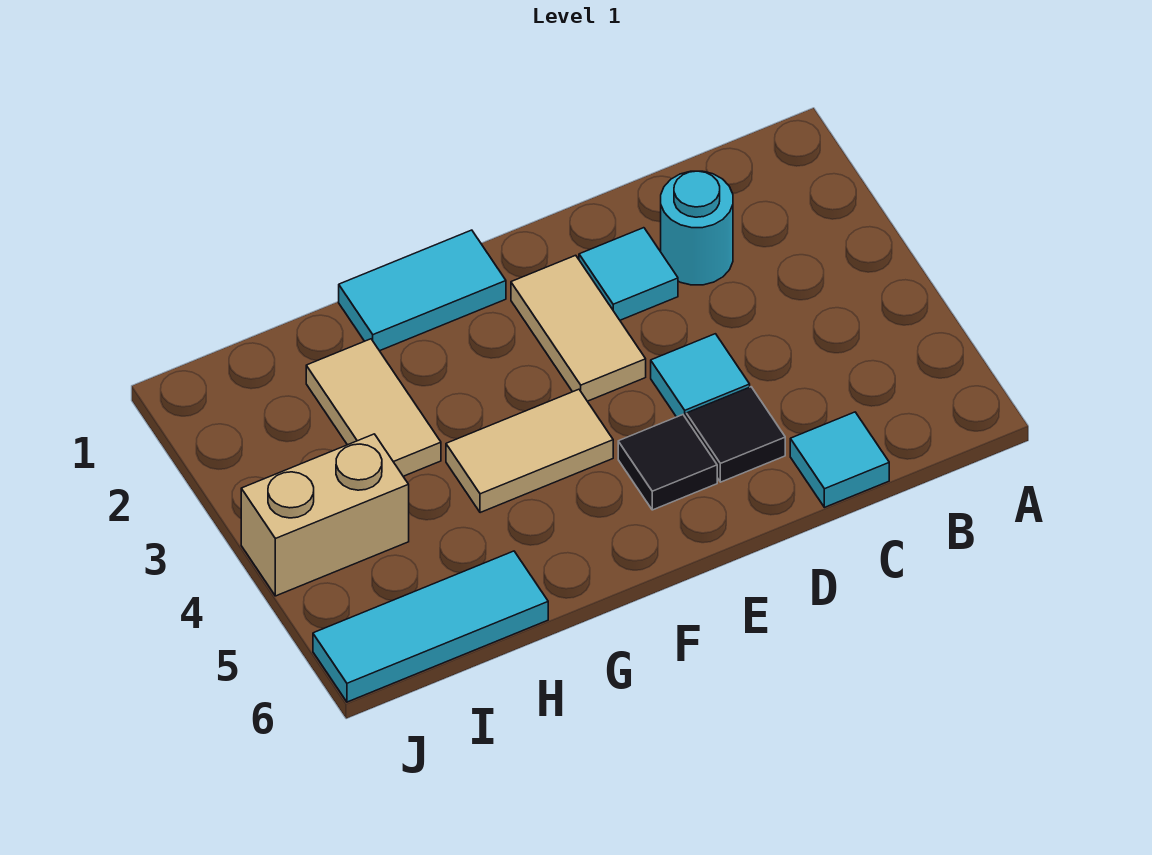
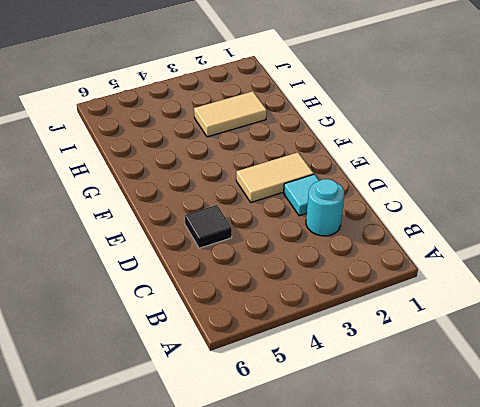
none -> cyan tile C6 level 1
none -> cyan tile D4 level 1
none -> black tile E5 level 1

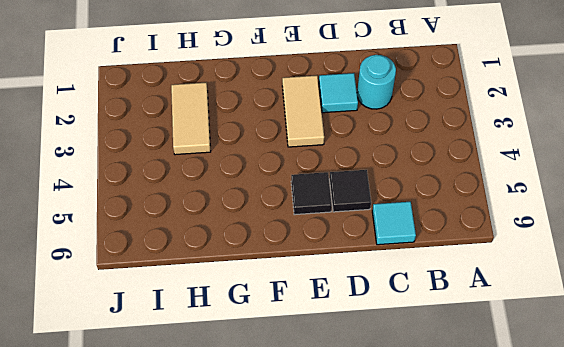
none -> cyan tile D4 level 1
none -> cyan tile F1:G1 level 1
none -> tan tile F4:G4 level 1

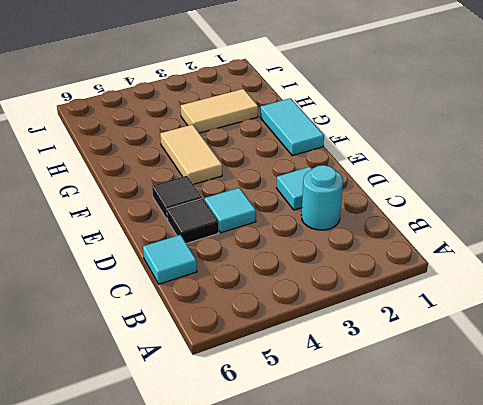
none -> tan tile E2:E3 level 1
none -> cyan tile H6:J6 level 1
none -> tan brick I4:J4 level 1

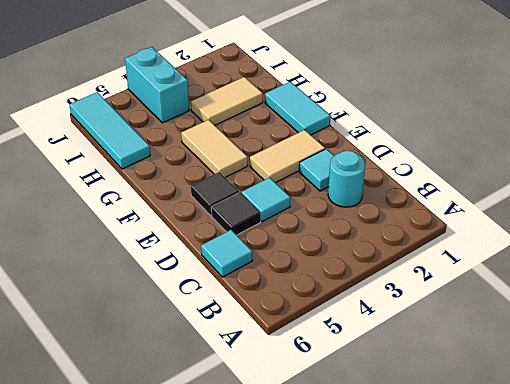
cyan brick I4:J4 level 1 -> tan brick I4:J4 level 1

